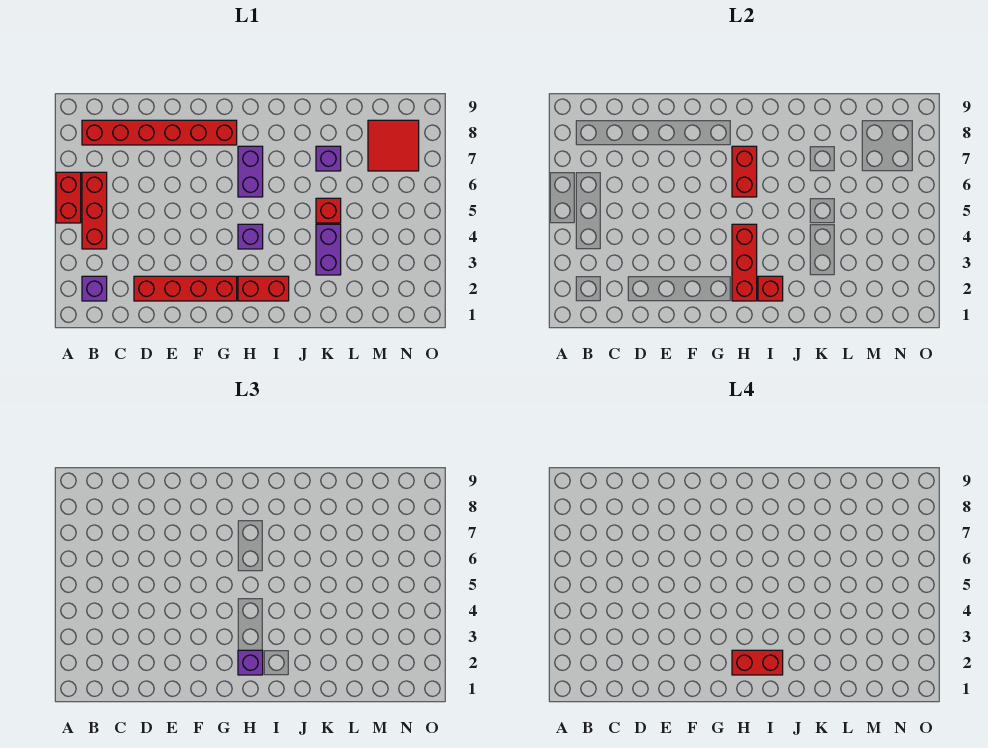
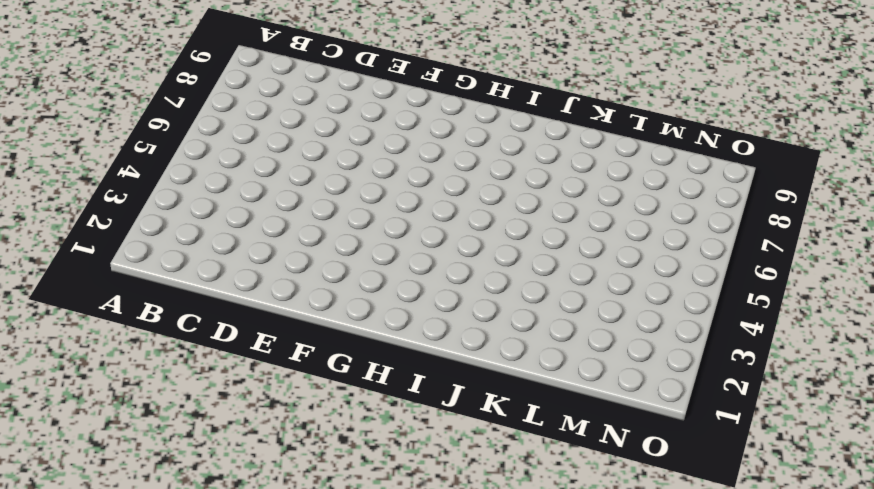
none -> red brick A5:A6 level 1
none -> purple brick B2 level 1
none -> red brick B4:B6 level 1

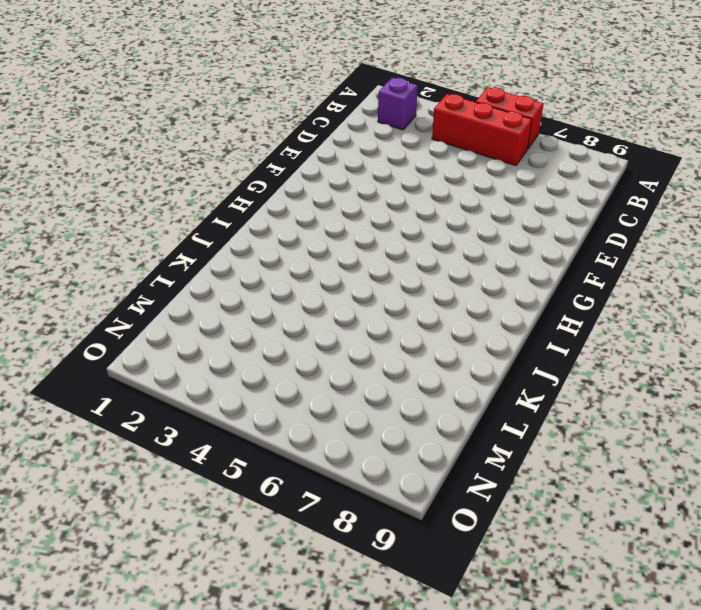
none -> red brick B8:G8 level 1
none -> red brick D2:G2 level 1
none -> red brick H2:I2 level 1

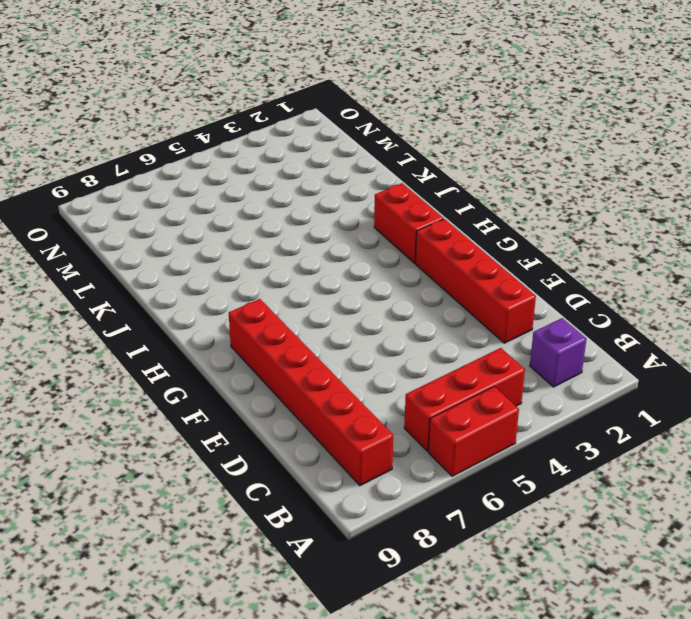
none -> purple brick H4 level 1
none -> purple brick H6:H7 level 1
none -> purple brick K3:K4 level 1

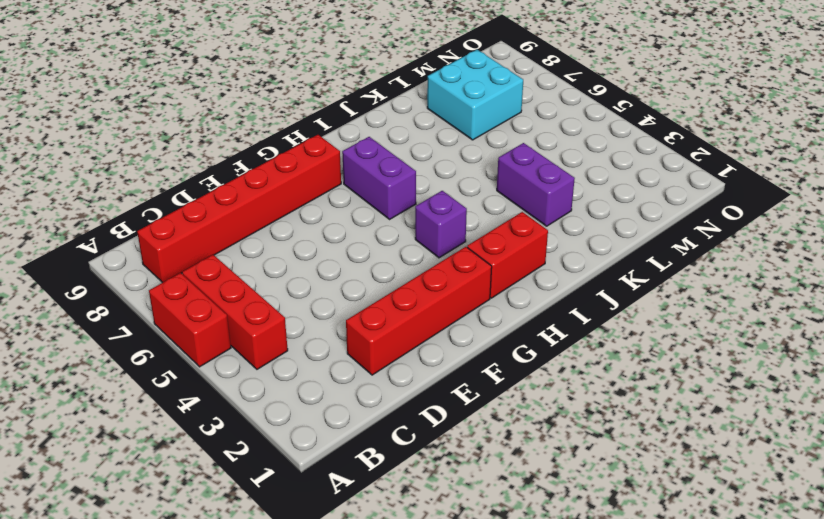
cyan brick L7:M8 level 1 -> red tile M7:N8 level 1
none -> purple brick B2 level 1
none -> red brick K5 level 1
none -> purple brick K7 level 1

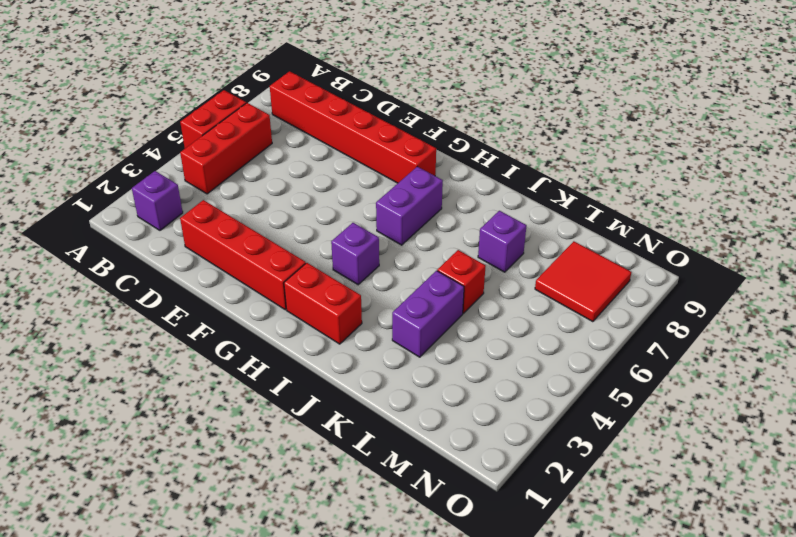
none -> red brick H2:H4 level 2
none -> red brick H6:H7 level 2
none -> red brick I2 level 2

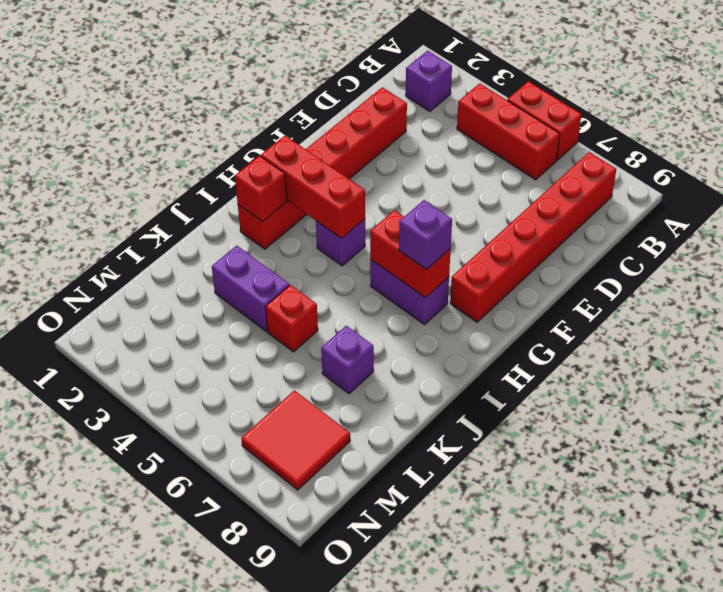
purple brick H7 level 3 -> purple brick H2 level 3
none -> red brick H2:I2 level 4

